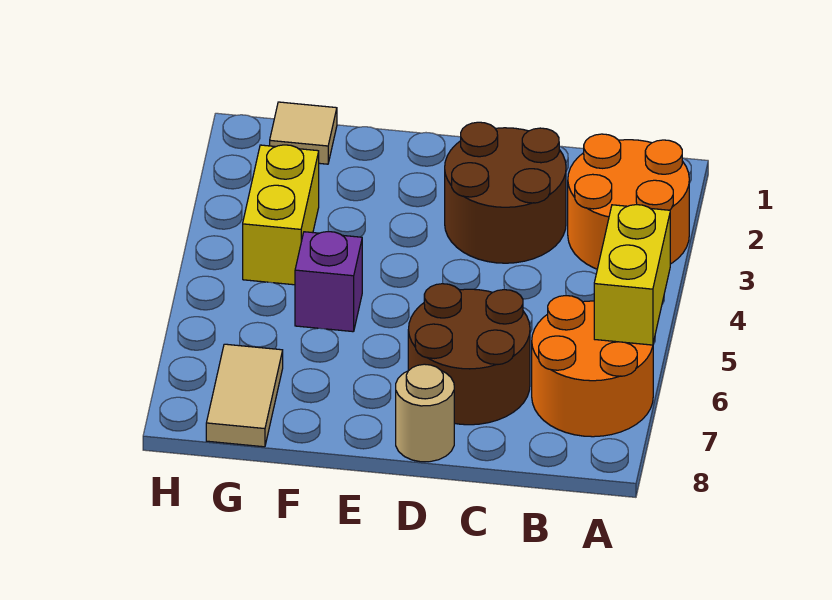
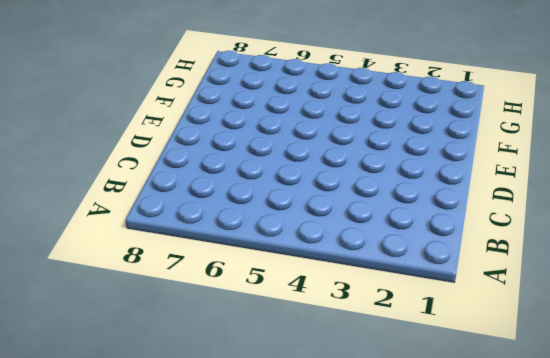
none -> orange round brick A2:B3 level 1
none -> orange round brick A6:B7 level 1

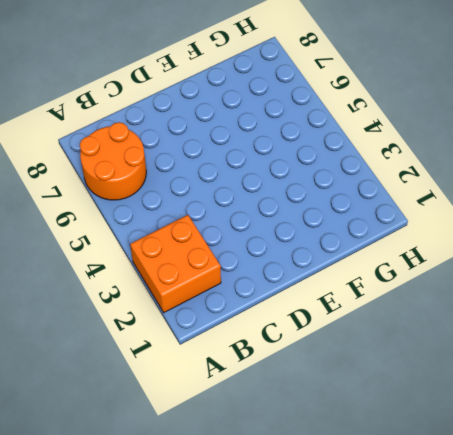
orange brick A2:B3 level 1 -> orange round brick A2:B3 level 1
none -> brown round brick C2:D3 level 1
none -> brown round brick C6:D7 level 1

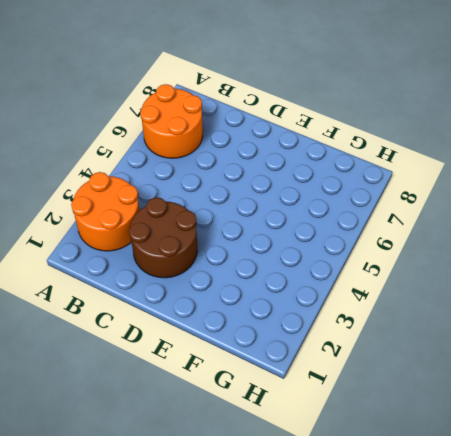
none -> brown round brick C6:D7 level 1
none -> tan round brick D8 level 1

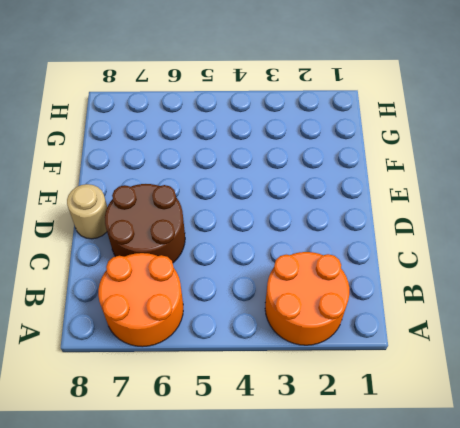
none -> brown round brick C2:D3 level 1
none -> purple brick F5 level 1

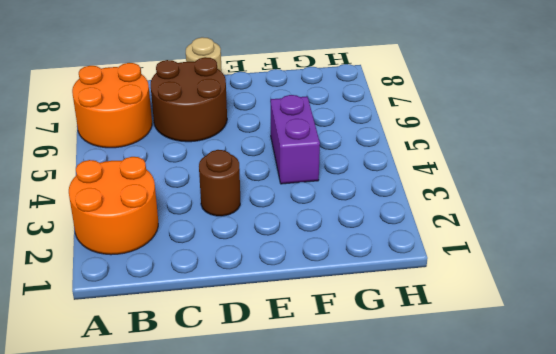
brown round brick D3 level 1 -> brown round brick C2:D3 level 1
purple brick F4:F5 level 1 -> purple brick F5 level 1
none -> tan tile G1 level 1
none -> yellow brick G3:G4 level 1

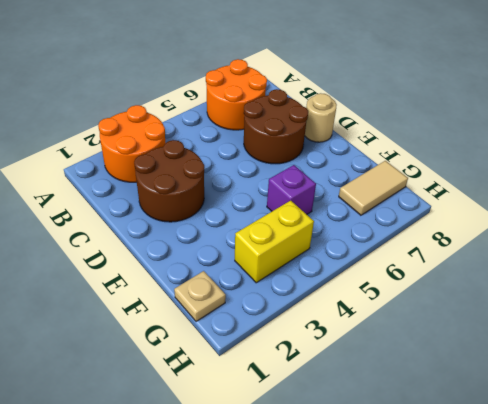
tan plate G1 level 1 -> tan tile G1 level 1
none -> yellow brick A5:A6 level 2

